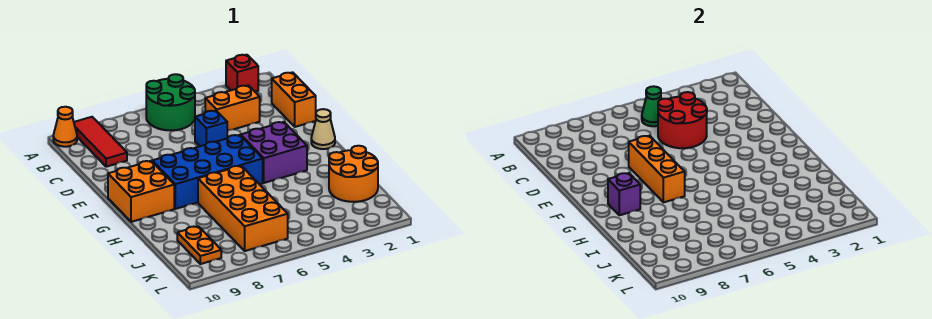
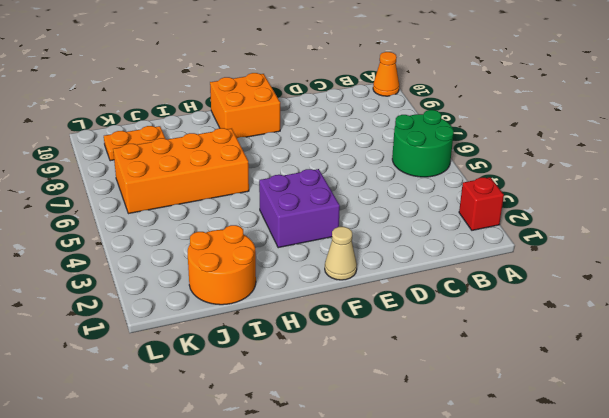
none -> red tile A9:C9 level 1
none -> orange brick C1:D1 level 1
none -> orange brick C3:C4 level 1

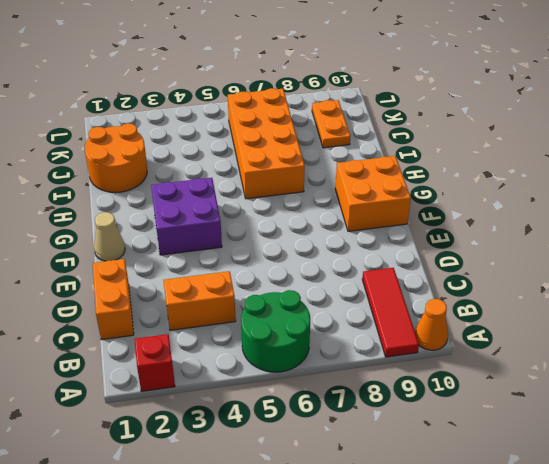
none -> blue brick D5 level 1
none -> blue brick F5:G8 level 1
none -> green cone B5 level 2

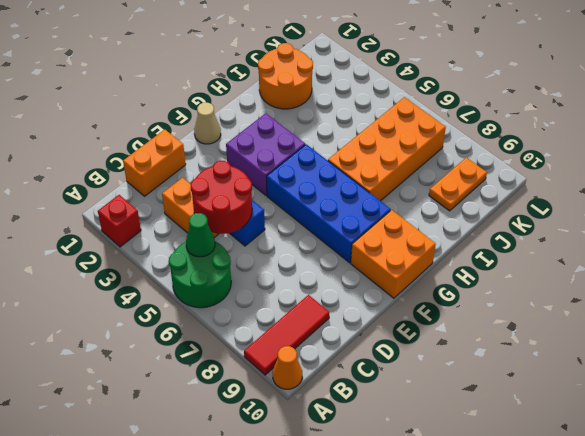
none -> orange brick E7:G7 level 2
none -> purple brick G9 level 2

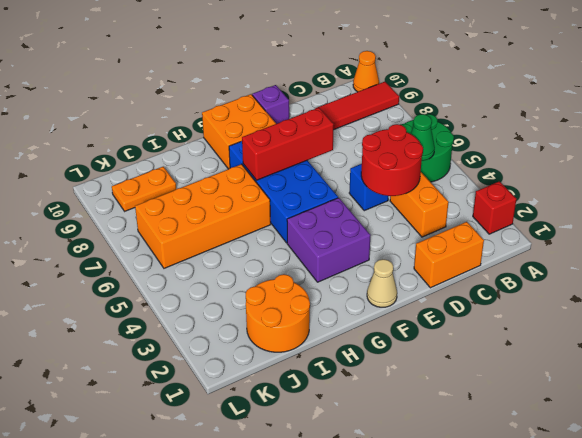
red brick E7:G7 level 2 -> orange brick E7:G7 level 2
purple brick E10 level 1 -> purple brick G9 level 2

